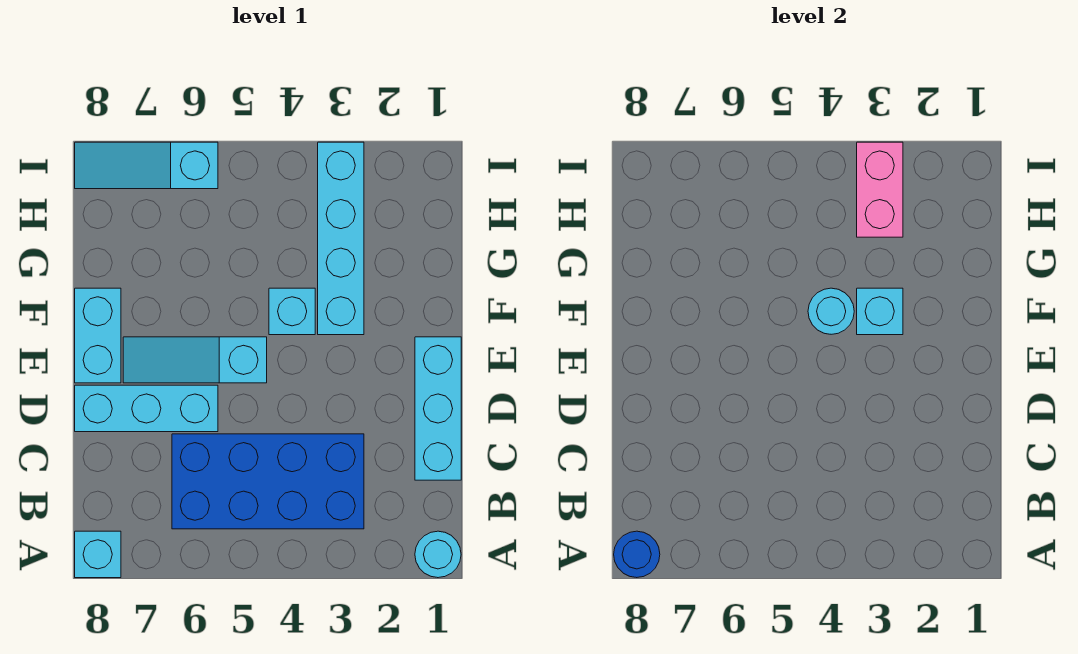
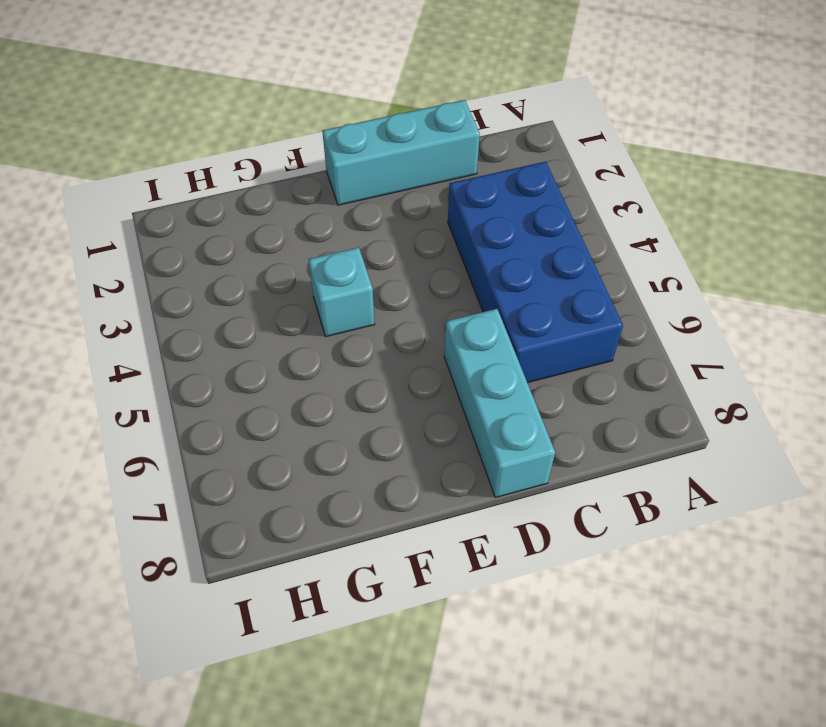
none -> cyan round brick A1 level 1
none -> cyan brick A8 level 1
none -> cyan slope E5:E7 level 1 top 5

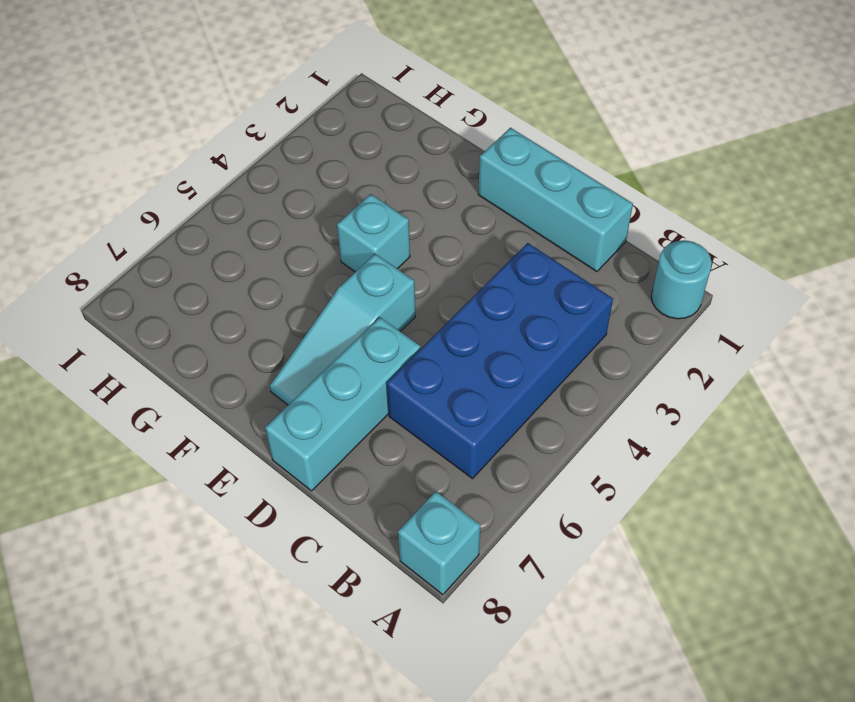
none -> cyan brick E8:F8 level 1
none -> cyan brick F3:I3 level 1
none -> cyan slope I6:I8 level 1 top 6

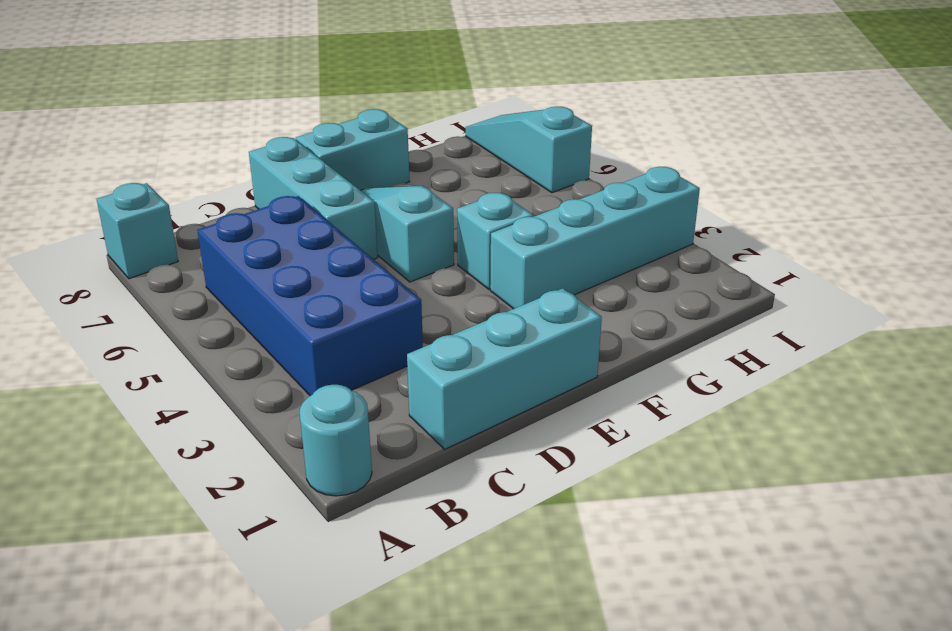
none -> blue round brick A8 level 2
none -> cyan brick F3 level 2
none -> cyan round brick F4 level 2

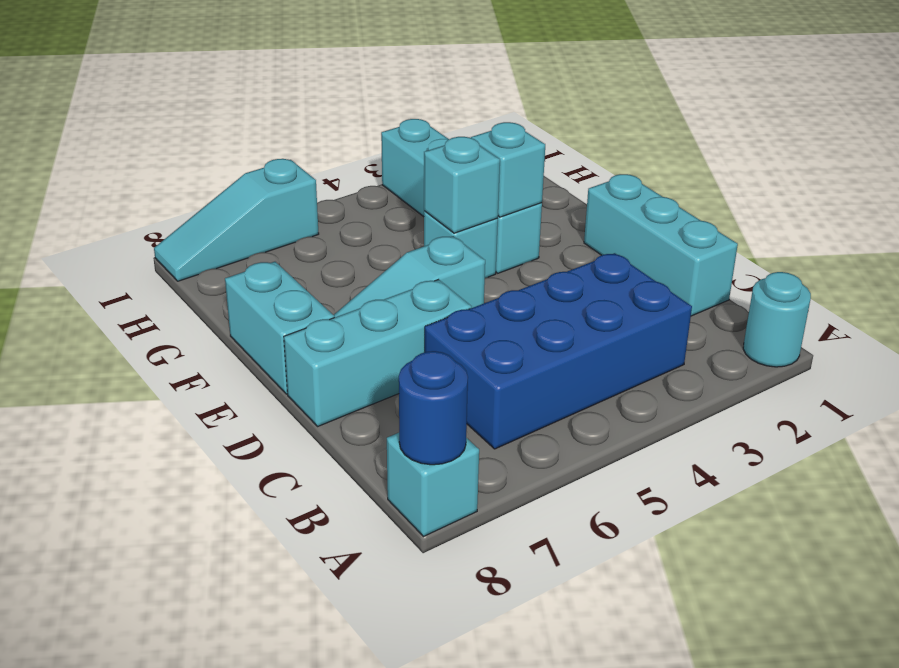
cyan brick F4 level 2 -> cyan round brick F4 level 2
none -> pink brick H3:I3 level 2

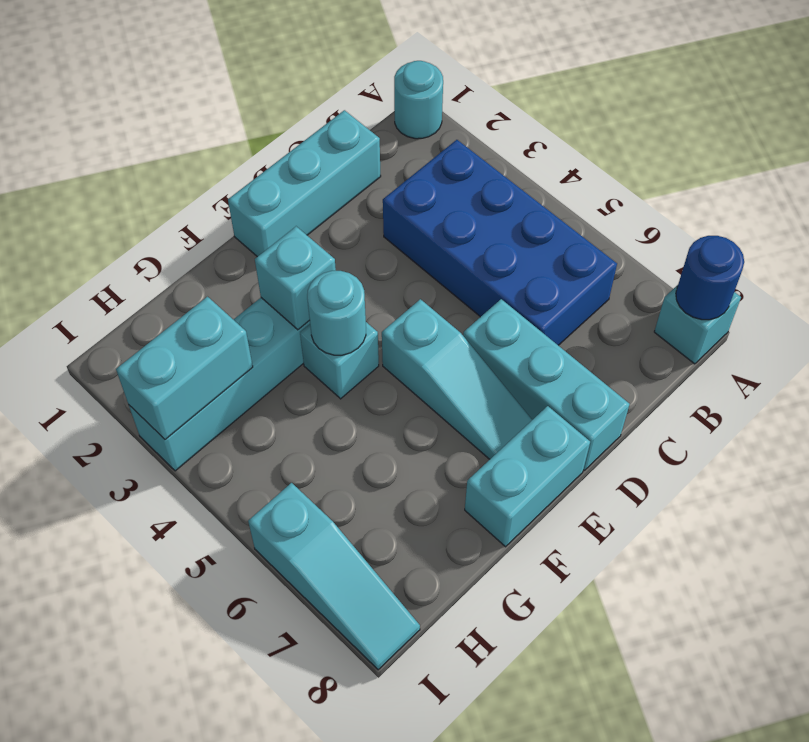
cyan brick H3:I3 level 2 -> pink brick H3:I3 level 2

